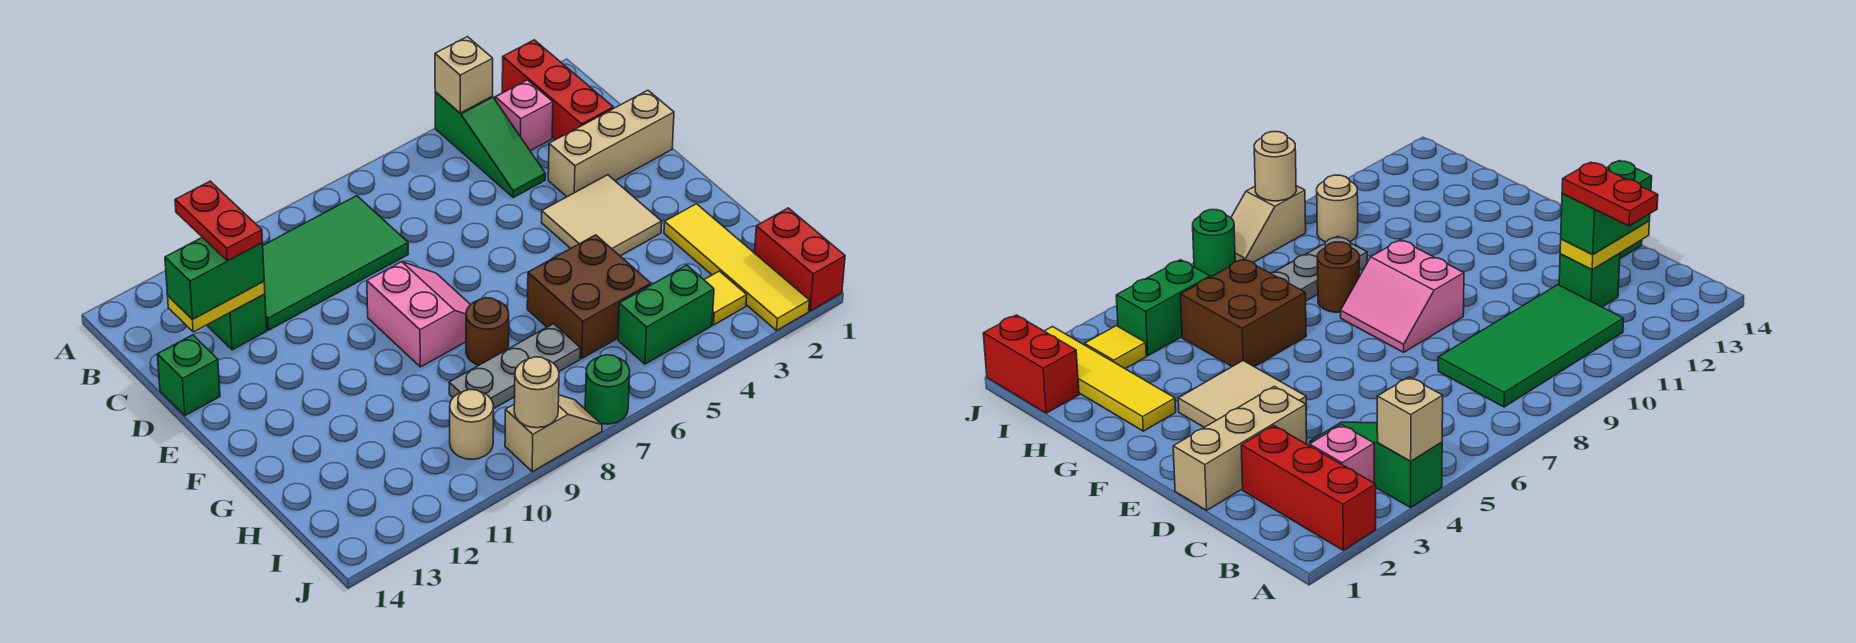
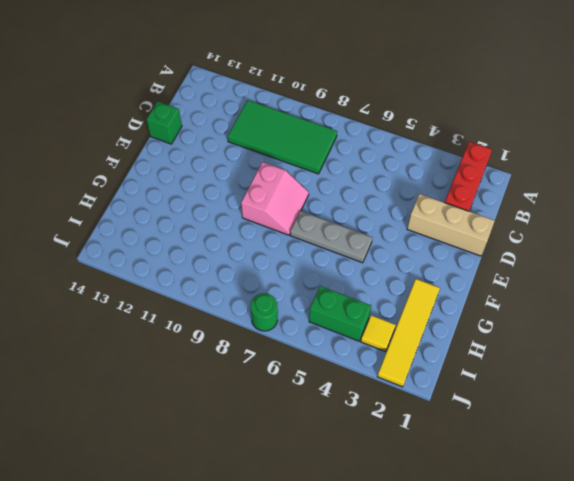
grey plate F5:F7 level 1 -> grey plate H7:H9 level 1
none -> green slope A4:C4 level 1 top A
none -> pink brick B3 level 1
none -> green brick C12 level 1

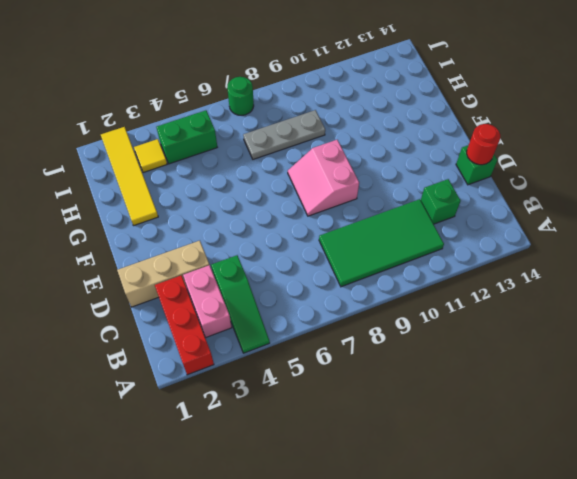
green slope A4:C4 level 1 top C -> green slope A4:C4 level 1 top A
pink brick B3:C3 level 1 -> pink brick B3 level 1
red round brick D14 level 2 -> none
none -> tan tile E3:F4 level 1
none -> brown brick G5:H6 level 1
none -> brown round brick G8 level 1

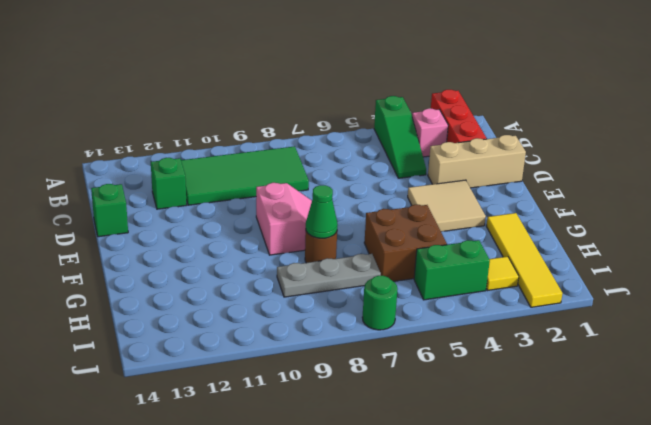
green cone G8 level 2 -> none
none -> red brick I1:J1 level 1
none -> tan round brick I10 level 1
none -> tan slope J8:J9 level 1 top 9

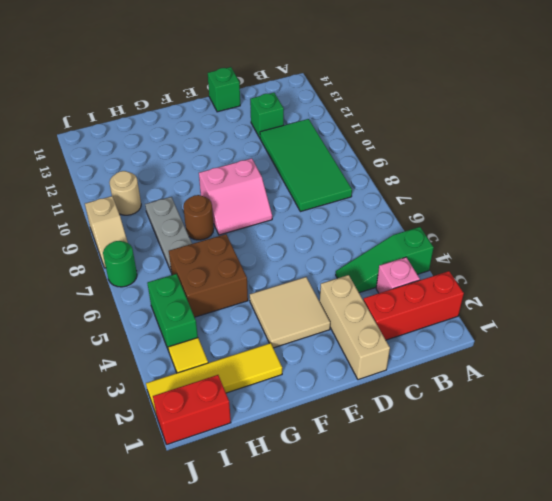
none -> tan brick A4 level 2
none -> yellow plate C12:C13 level 2
none -> tan round brick J9 level 2

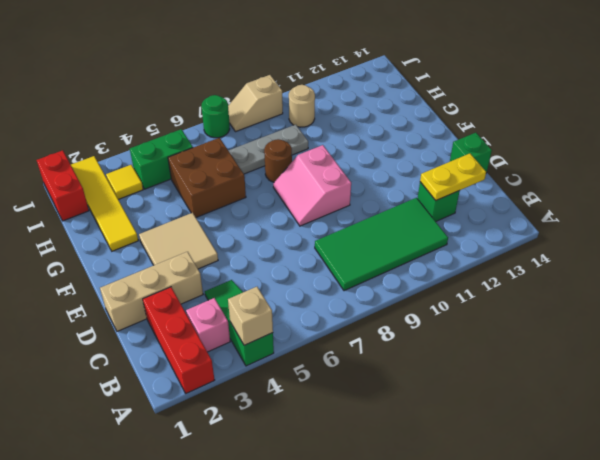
none -> tan round brick J9 level 2
none -> green brick C12:C13 level 3
none -> red plate B12:C12 level 4

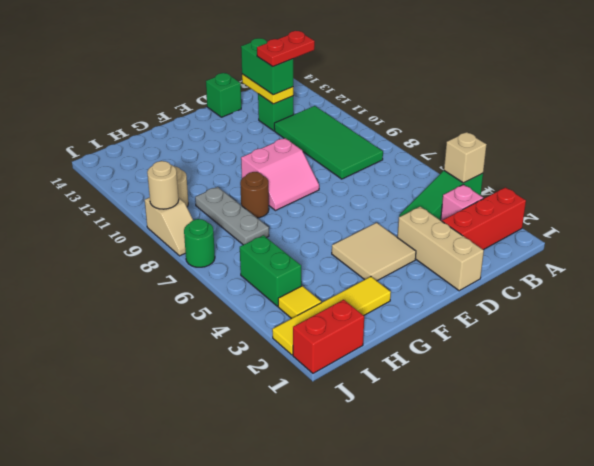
none -> brown brick G5:H6 level 1

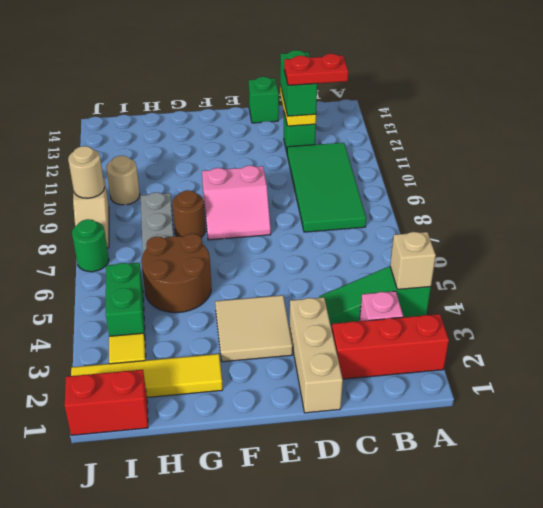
brown round brick G5:H6 level 1 -> brown brick G5:H6 level 1

